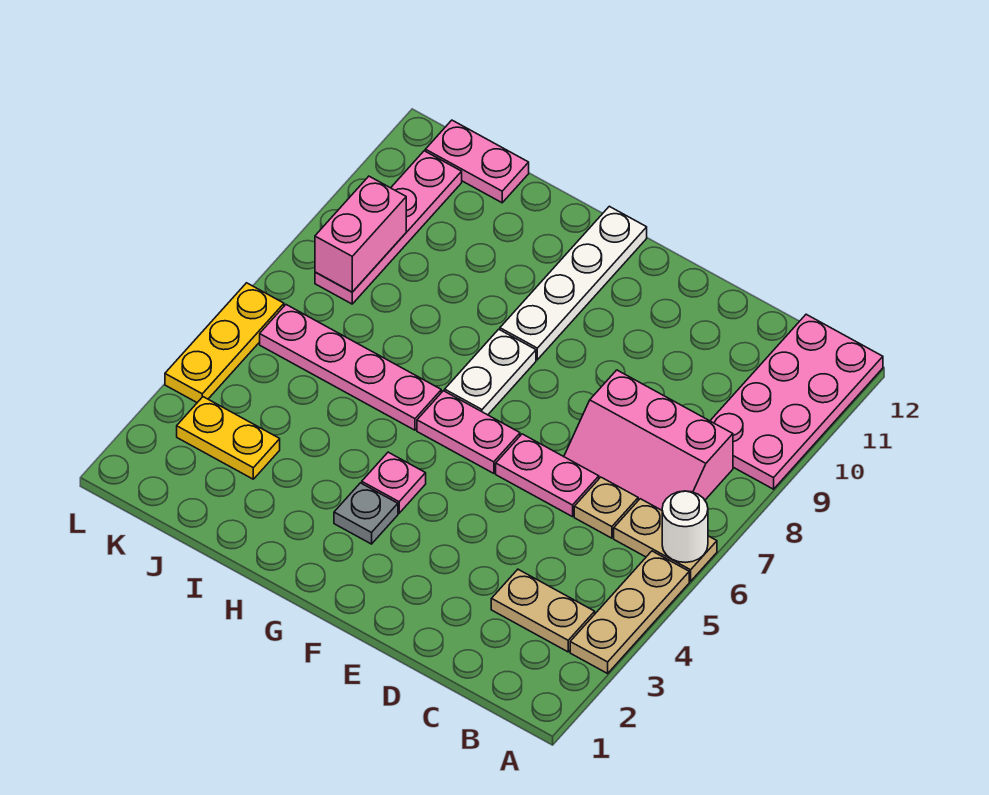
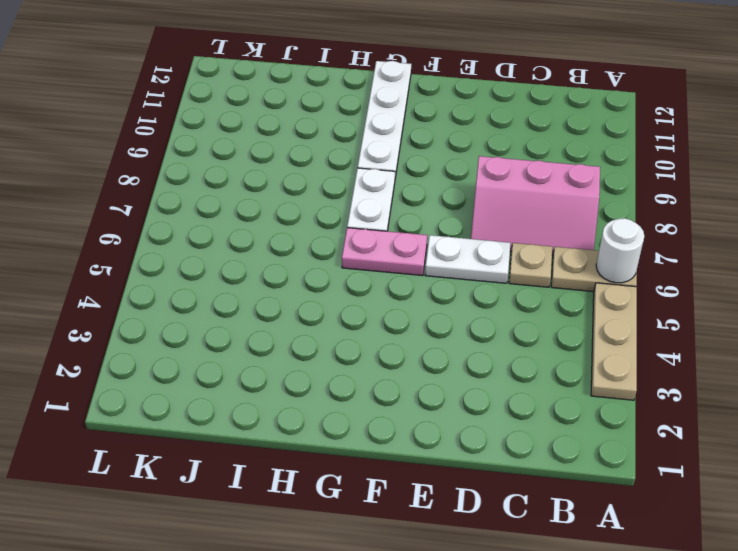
white plate D6:E6 level 1 -> pink plate D6:E6 level 1
none -> pink plate A9:B12 level 1
none -> tan plate B3:C3 level 1
none -> grey plate G3 level 1

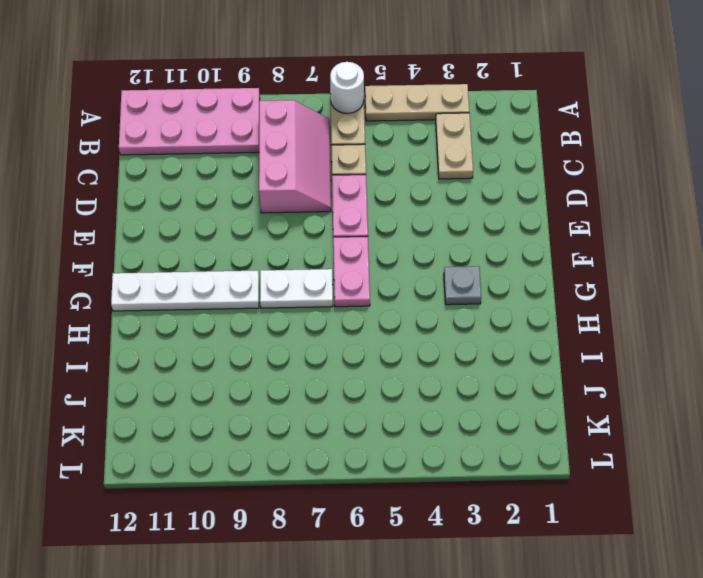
none -> pink plate G4 level 1
none -> pink plate H6:K6 level 1
none -> yellow plate J3:K3 level 1

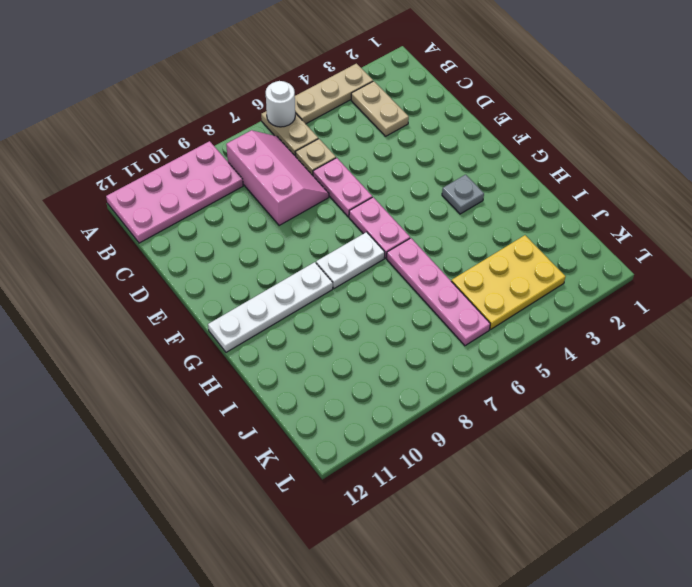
yellow plate J3:K5 level 1 -> yellow plate J3:K3 level 1
none -> pink plate G4 level 1
none -> pink plate J12:K12 level 1
none -> pink plate K8:K11 level 1

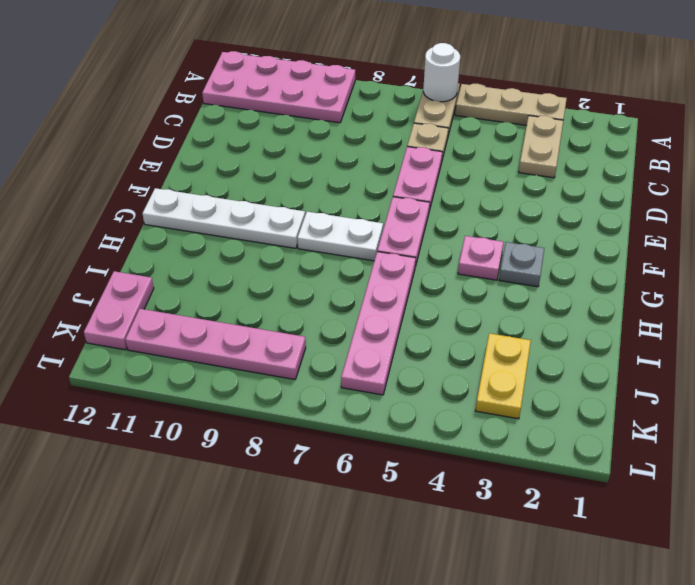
none -> pink slope B7:D8 level 1 top 8
none -> yellow plate L4:L6 level 1
none -> pink brick K8:K9 level 2

